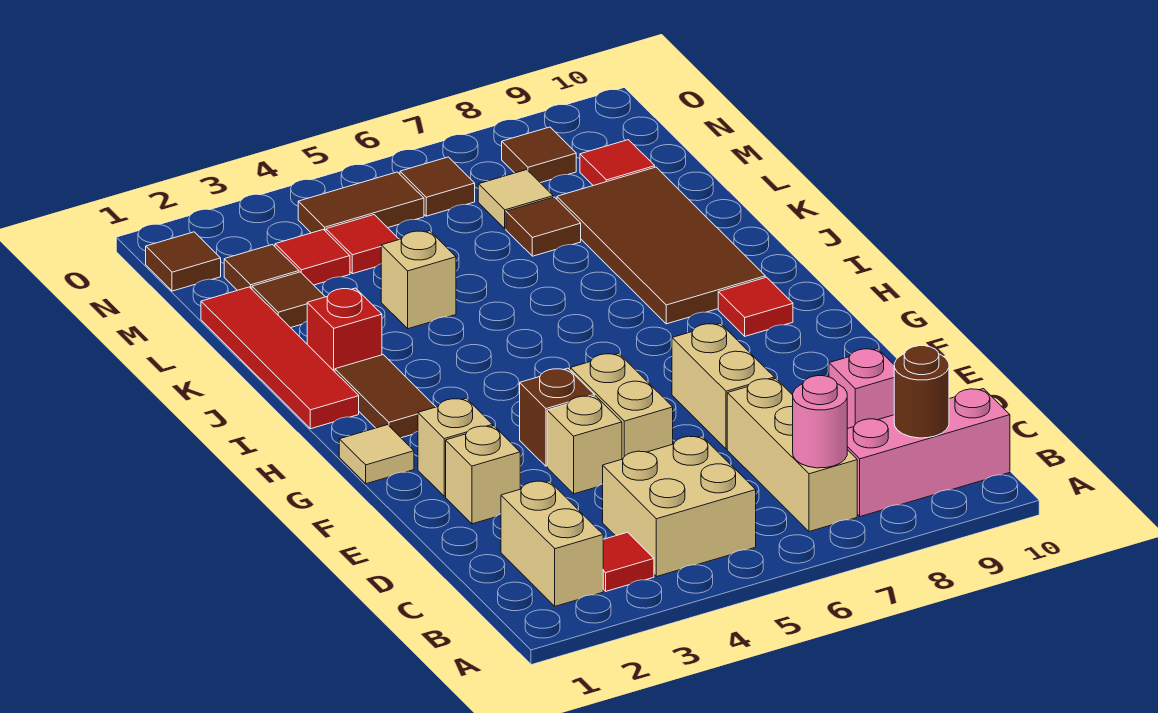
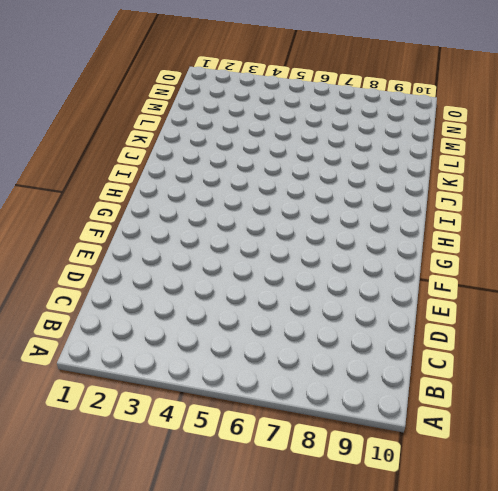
none -> tan brick B2:C2 level 1
none -> red tile B3 level 1
none -> tan brick B4:C5 level 1
none -> tan brick B7:D7 level 1

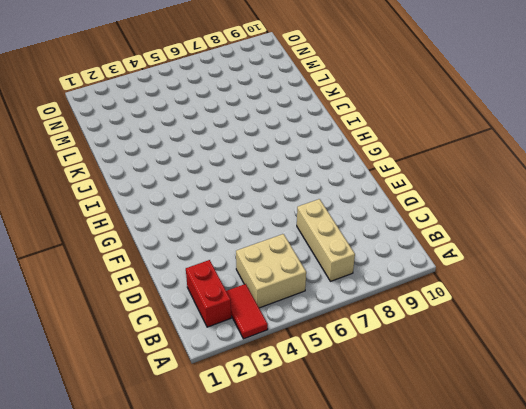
red tile A3:B3 level 1 -> red tile B3 level 1
red brick B2:C2 level 1 -> tan brick B2:C2 level 1
none -> pink brick B8:B10 level 1
none -> pink brick D9 level 1
none -> tan brick E2 level 1
none -> tan brick E4 level 1

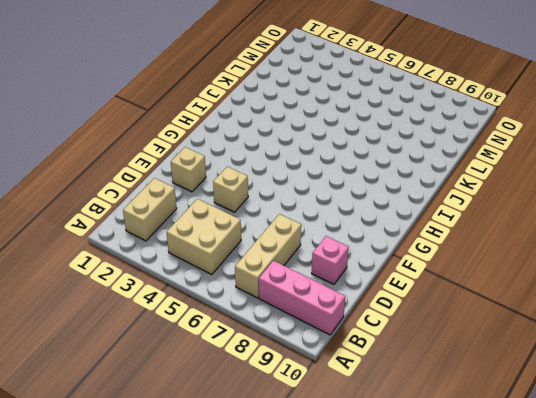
none -> red tile B3 level 1
none -> tan brick E5:F5 level 1
none -> tan brick E7:F7 level 1
none -> tan brick F2 level 1

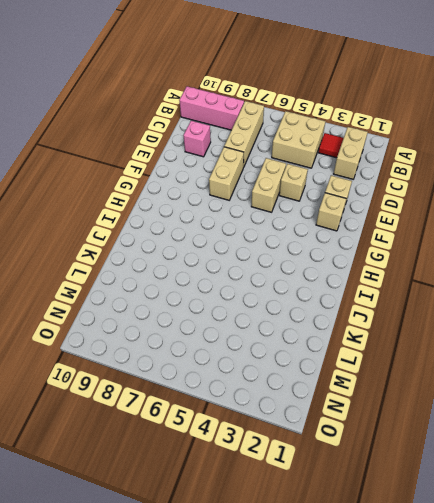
none -> brown brick F4 level 1
none -> tan tile G1 level 1
none -> brown tile H2:I2 level 1
none -> red tile H9 level 1

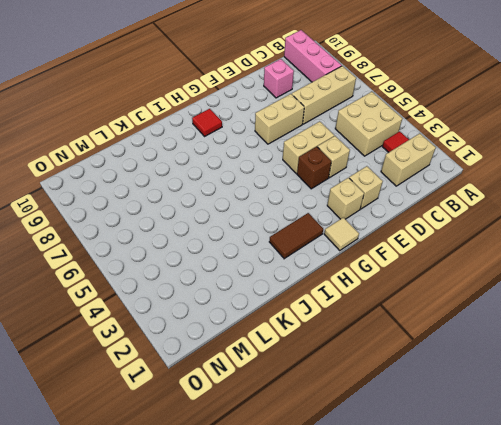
none -> red tile I1:L1 level 1
none -> brown tile I8:L9 level 1
none -> red brick J2 level 1
none -> tan brick K4 level 1

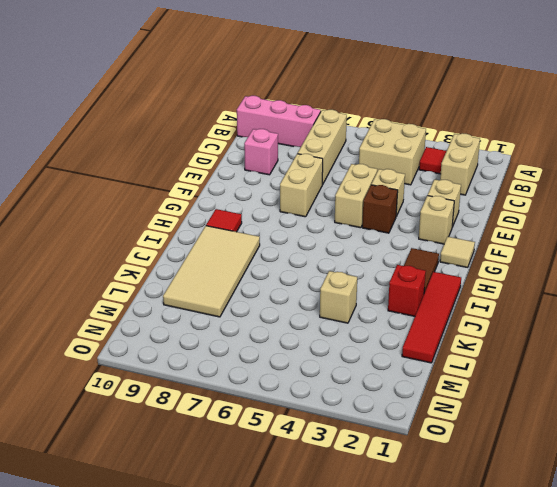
tan tile I8:L9 level 1 -> brown tile I8:L9 level 1
none -> brown tile L2 level 1
none -> brown tile L7 level 1
none -> brown tile M2 level 1
none -> red tile M3 level 1

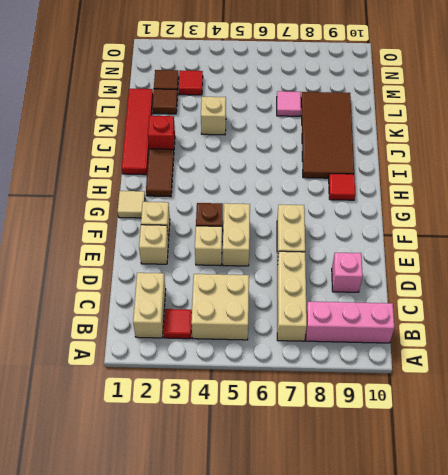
pink tile L7 level 1 -> brown tile L7 level 1
none -> red tile M4 level 1
none -> tan tile M7 level 1
none -> red tile M9 level 1
none -> brown tile N1 level 1

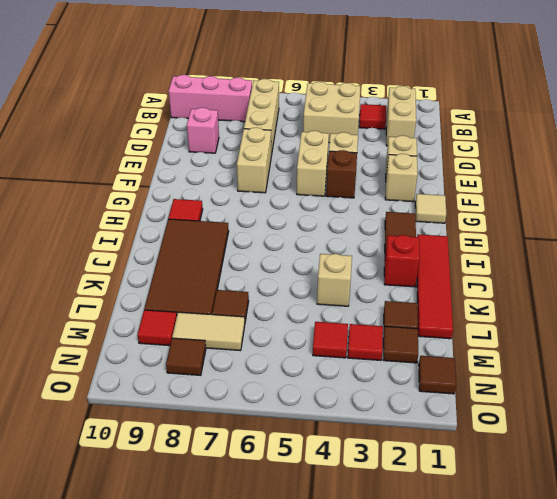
tan tile M7:M8 level 1 -> tan tile M7 level 1
none -> brown tile N4:N5 level 1
none -> brown tile N6 level 1
none -> pink round brick B7 level 2
none -> brown round brick B9 level 2

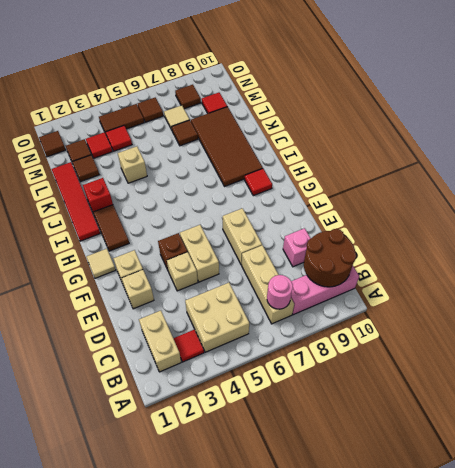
brown round brick B9:C10 level 2 -> brown round brick B9 level 2

